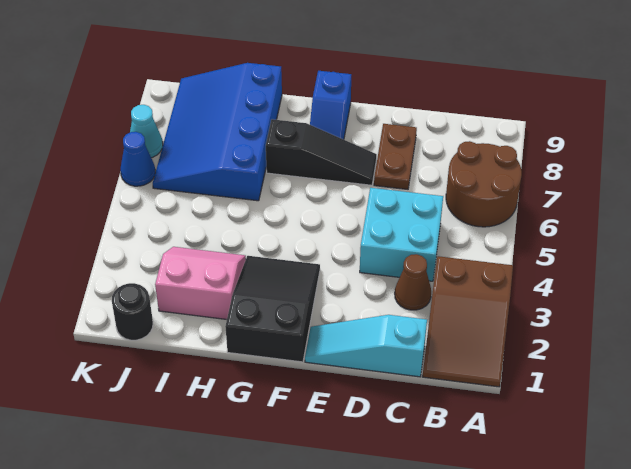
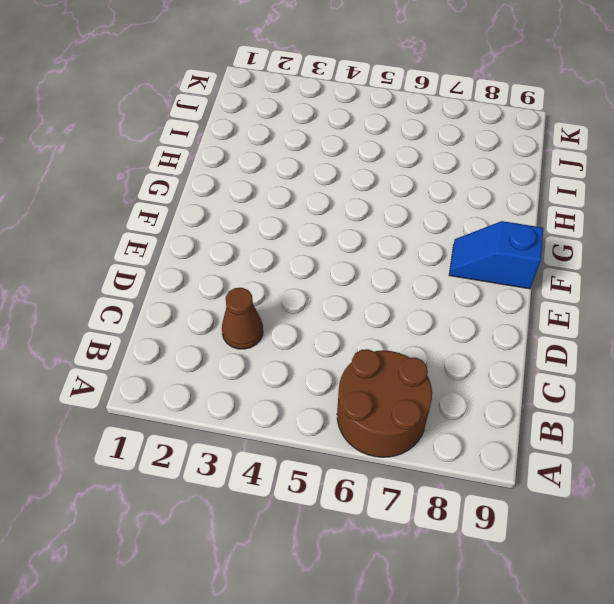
none -> brown slope A1:B3 level 1 top 3
none -> cyan slope C1:E1 level 1 top C
none -> cyan brick C4:D5 level 1

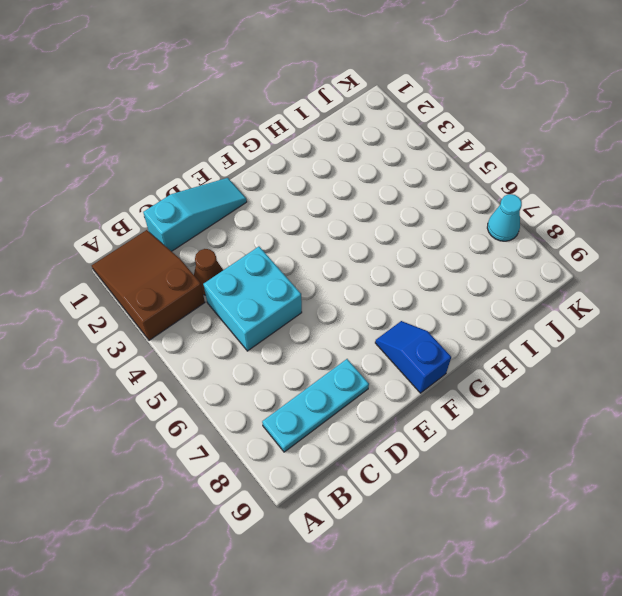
cyan plate B8:D8 level 1 -> brown plate D7:D8 level 1
none -> brown round brick A6:B7 level 1
none -> black slope E7:G7 level 1 top G
none -> black slope F1:G3 level 1 top 1

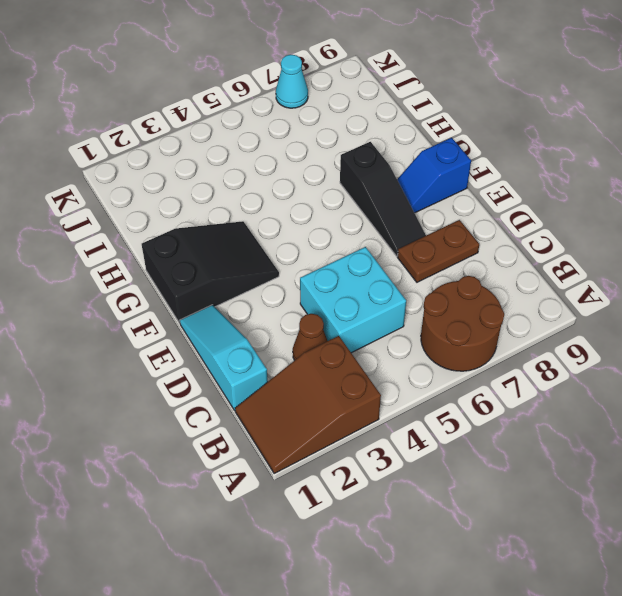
none -> pink slope H2:I3 level 1 top 2
none -> blue slope H6:J9 level 1 top H
none -> black round brick J1 level 1

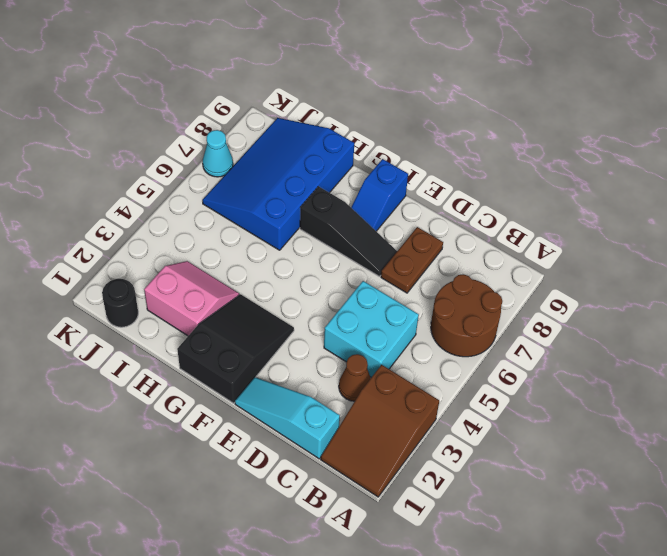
none -> blue cone K6 level 1

